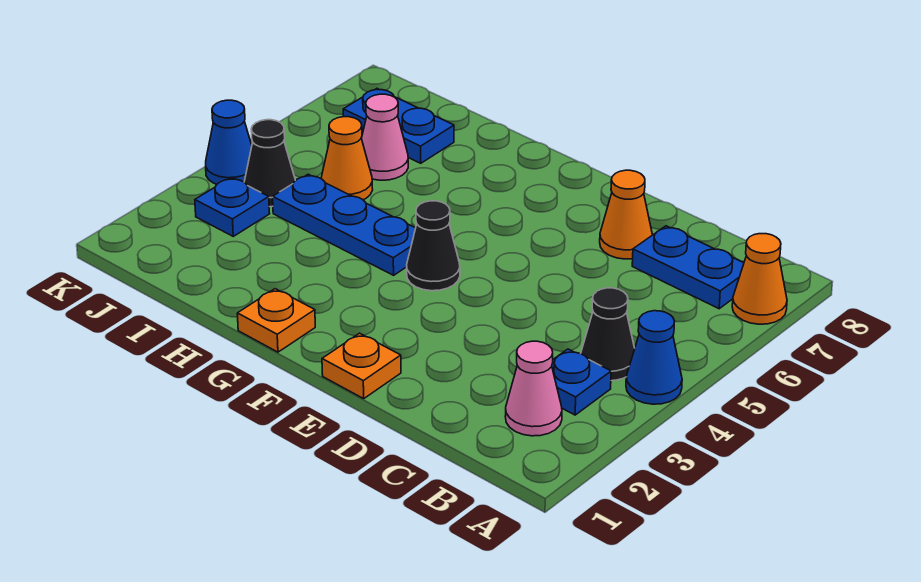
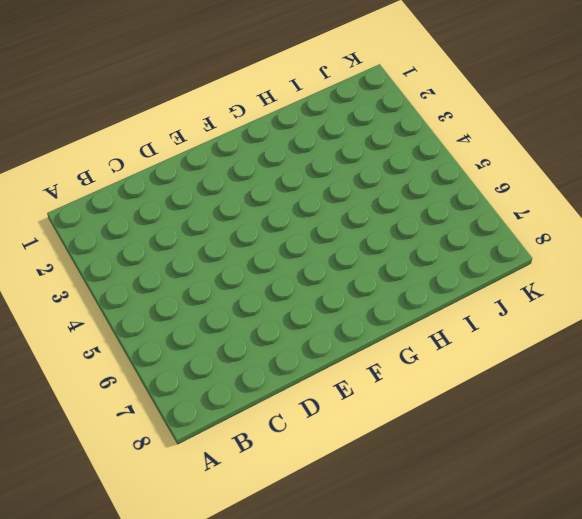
none -> blue cone A4 level 1
none -> orange cone A7 level 1
none -> pink cone B2 level 1

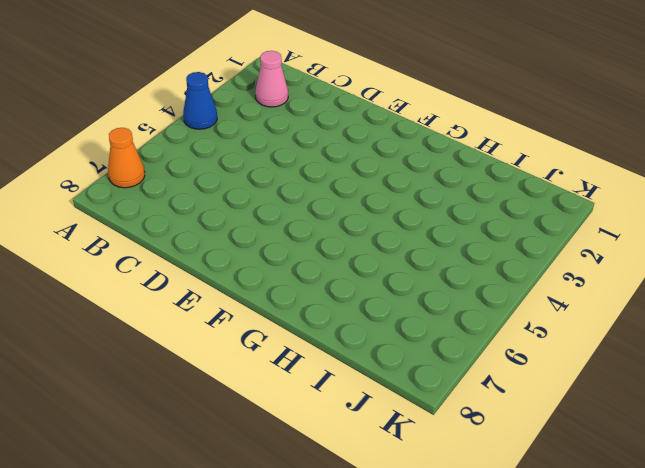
none -> blue plate B3 level 1
none -> black cone B4 level 1
none -> blue plate B7:C7 level 1

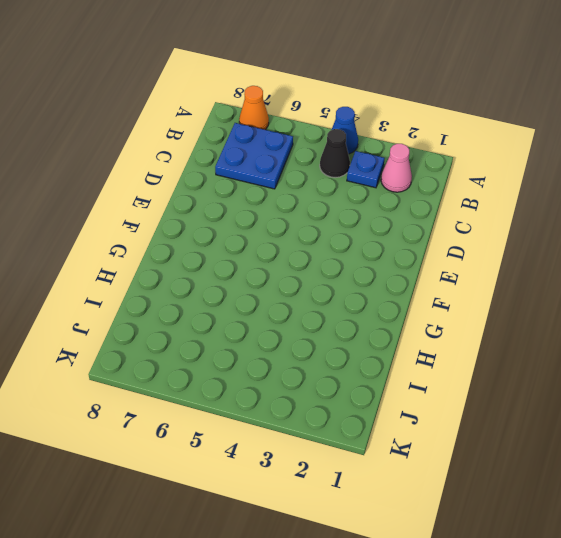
blue plate B6:C7 level 1 -> blue plate B7:C7 level 1
none -> orange cone D7 level 1
none -> orange plate E1 level 1
none -> black cone F4 level 1

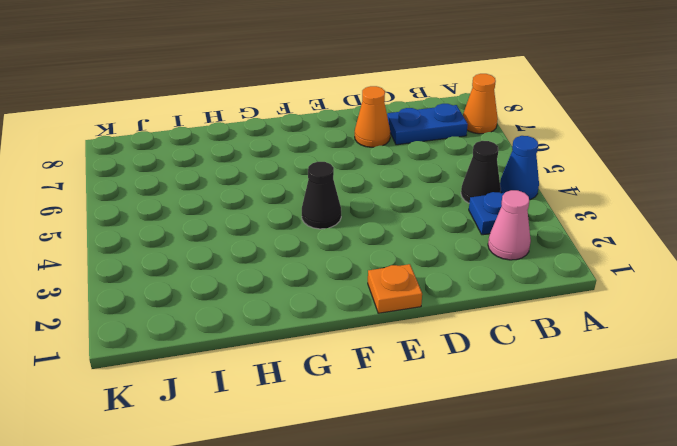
none -> orange plate G1 level 1
none -> blue plate G4:I4 level 1
none -> orange cone I5 level 1

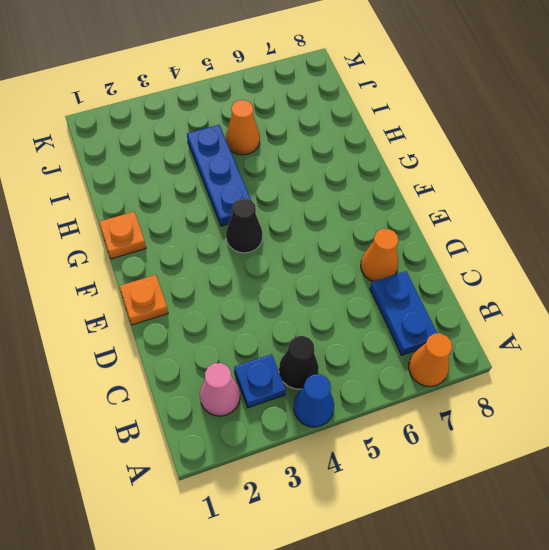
none -> pink cone I6 level 1
none -> blue plate I7:J7 level 1
none -> blue plate J3 level 1

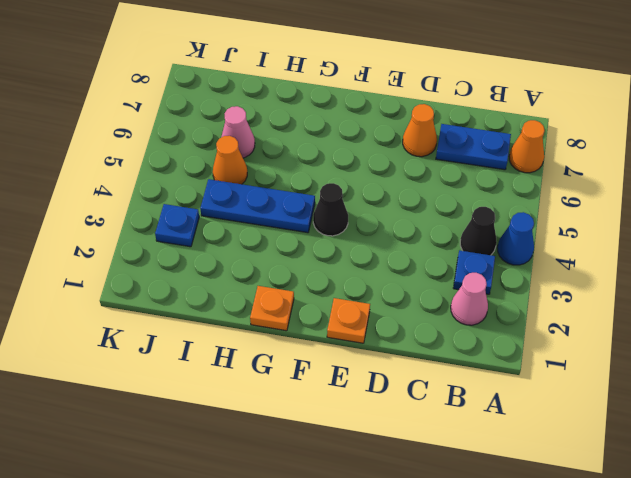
none -> blue plate I7:J7 level 1
none -> black cone J4 level 1
none -> blue cone K4 level 1

